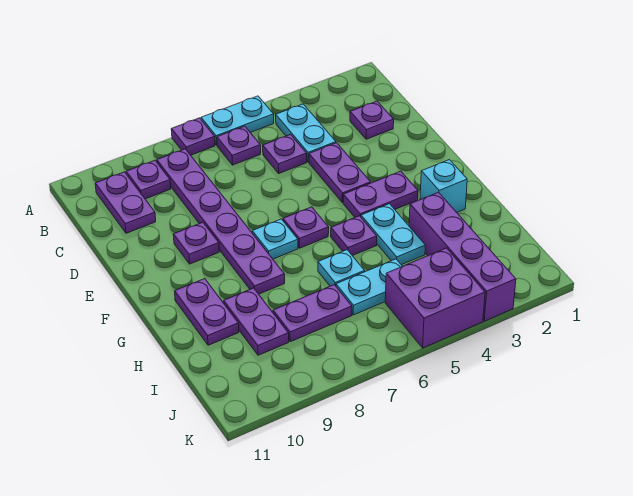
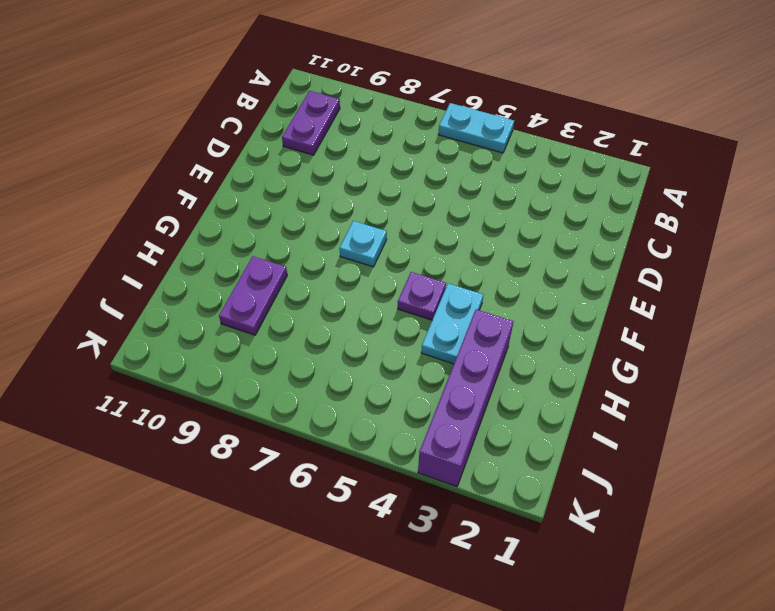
none -> purple plate A7 level 1
none -> cyan plate B4:C4 level 1
none -> purple plate B6 level 1

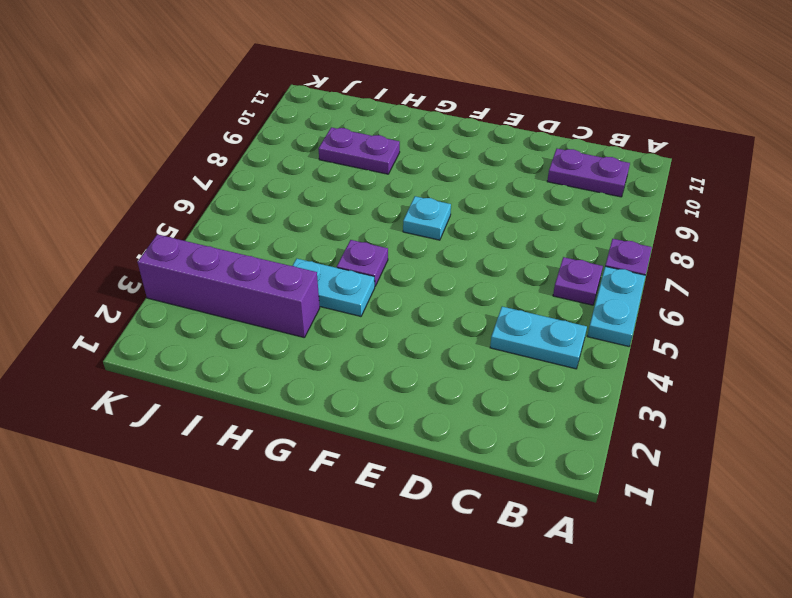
none -> purple plate B8:G8 level 1
none -> purple plate B9 level 1
none -> purple plate C2 level 1

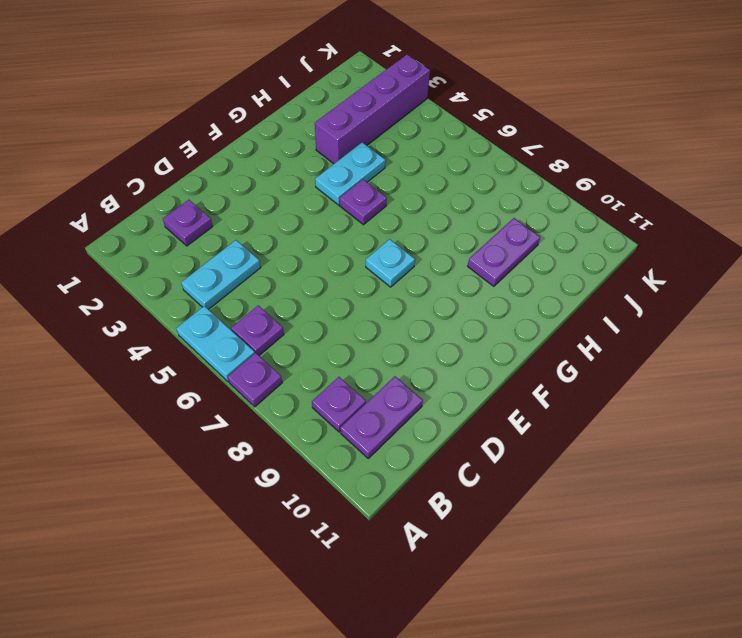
none -> purple plate B8:G8 level 1
none -> purple plate C5 level 1
none -> purple plate D4:E4 level 1

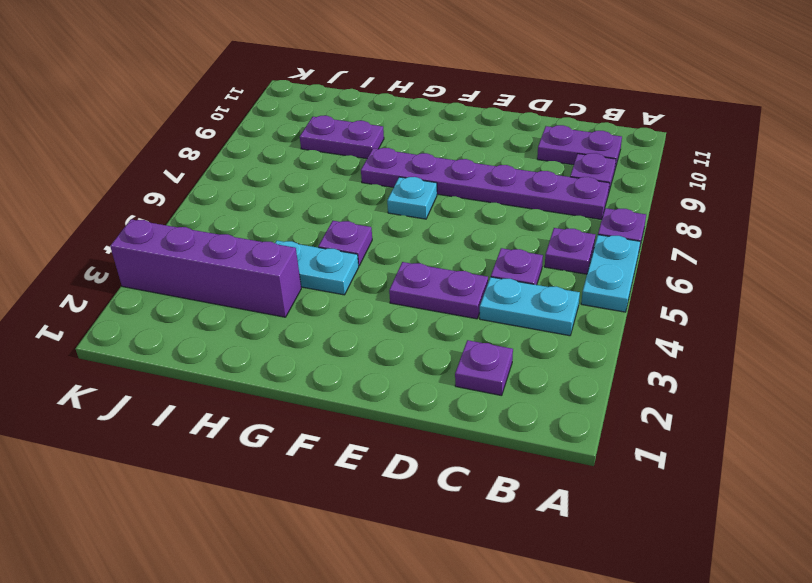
none -> purple plate E9 level 1
none -> purple plate F3:F4 level 1
none -> purple plate F6 level 1

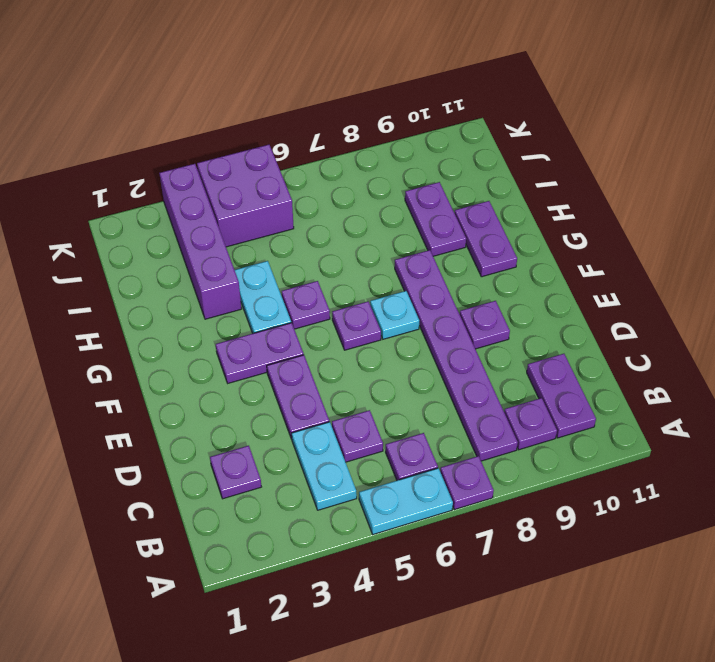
none -> cyan brick G2 level 1
none -> cyan plate H6 level 1
none -> cyan plate I5:I6 level 1

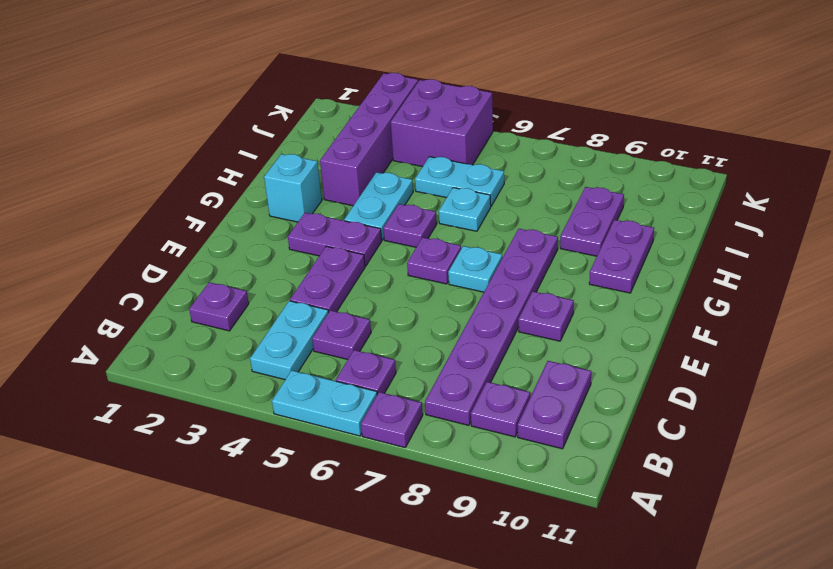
none -> purple plate I7:I8 level 1

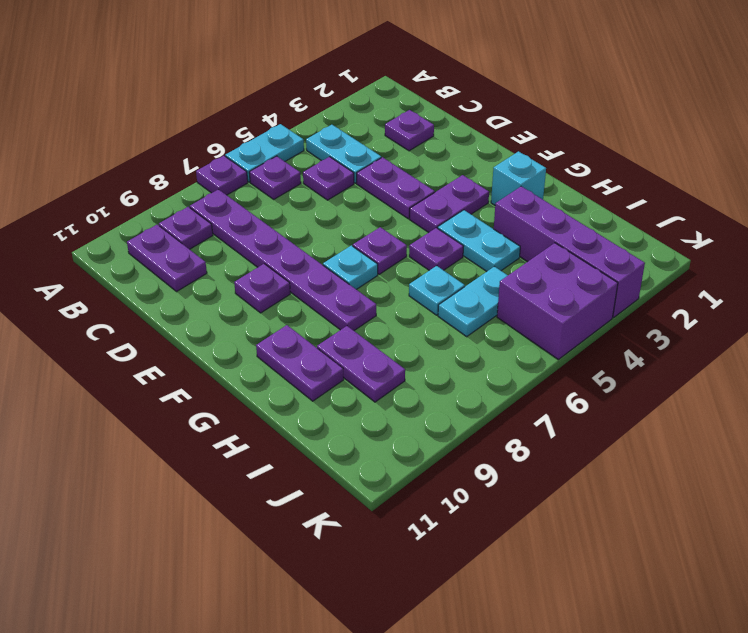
none -> purple plate I7:I8 level 1

